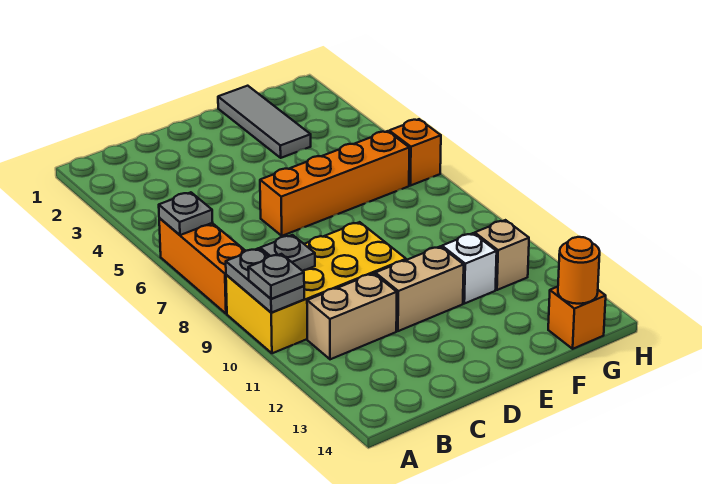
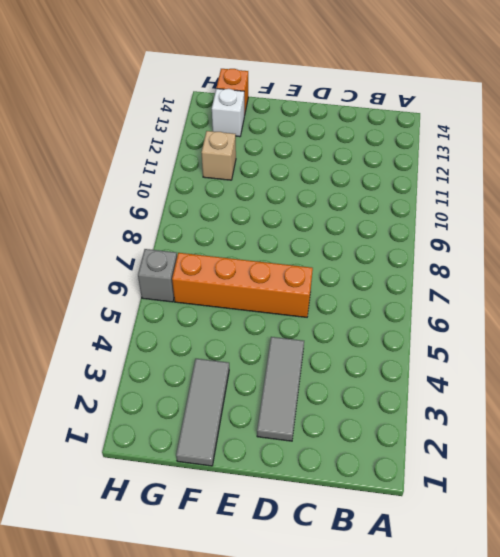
grey tile D2:D4 level 1 -> none
white brick G13 level 1 -> white brick F11 level 1
grey brick H6 level 1 -> orange brick H6 level 1
none -> orange brick A6:A8 level 1
none -> yellow brick A9:D10 level 1
none -> tan brick B11:C11 level 1

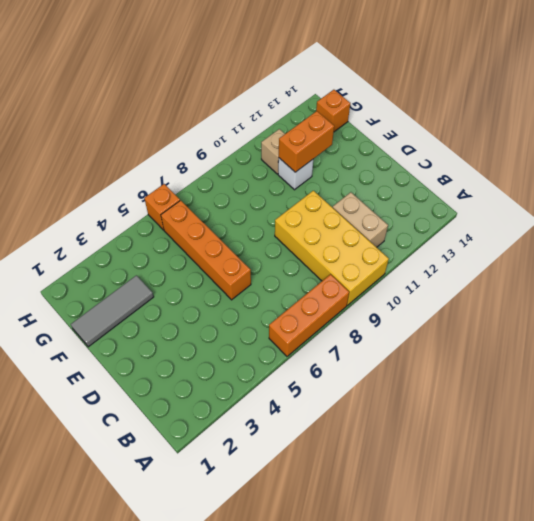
orange brick F11:F12 level 2 -> none
none -> tan brick D11:E11 level 1
none -> grey plate A6 level 2
none -> grey plate A9:A10 level 2

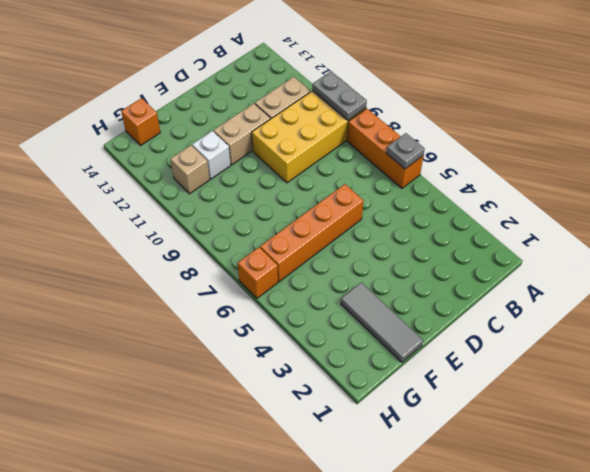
none -> grey plate B9 level 2
none -> orange round brick G14 level 2
none -> grey plate A10 level 3

